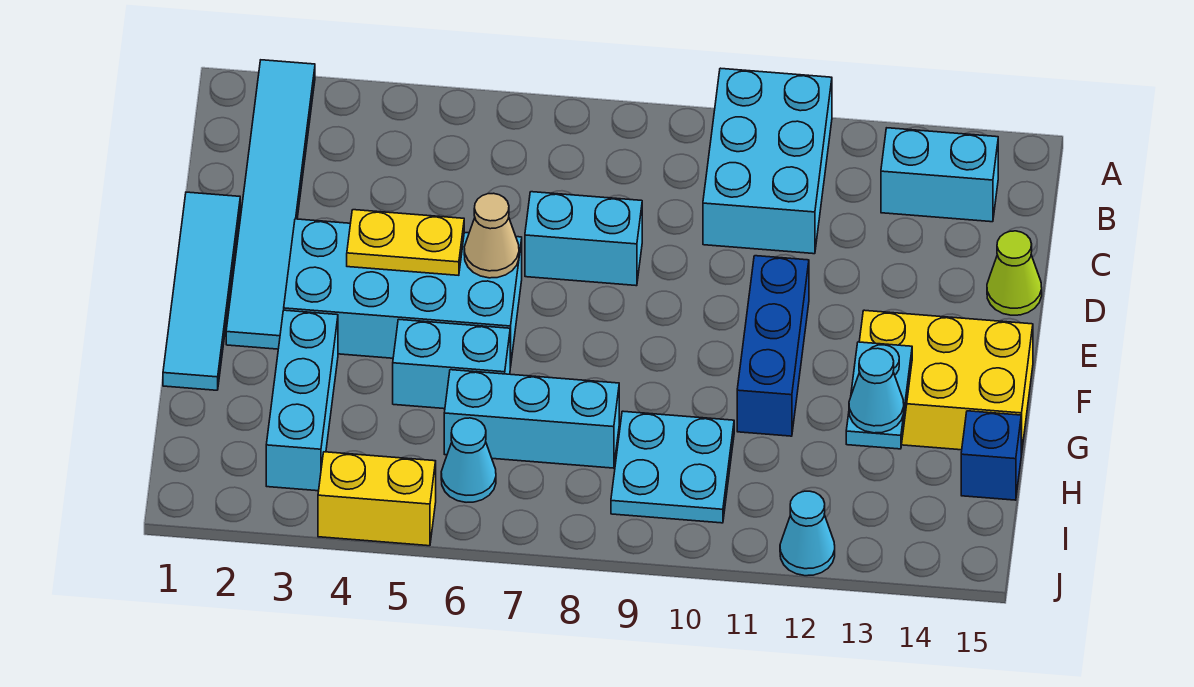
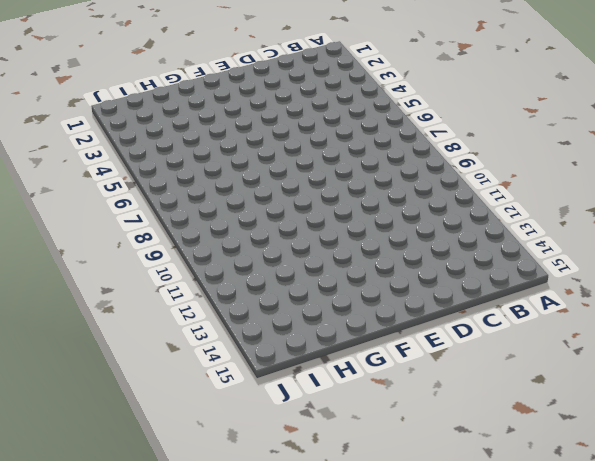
none -> cyan tile A2:F2 level 1
none -> cyan brick A10:C11 level 1
none -> cyan brick B13:B14 level 1

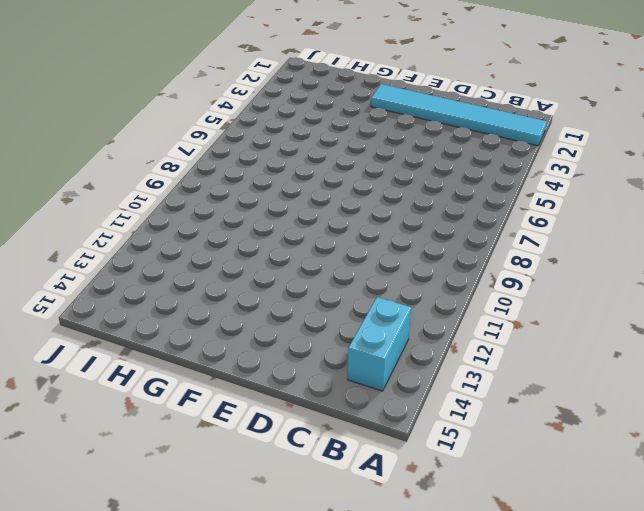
none -> cyan brick A10:C11 level 1
none -> cyan tile D1:G1 level 1
none -> cyan brick D7:D8 level 1

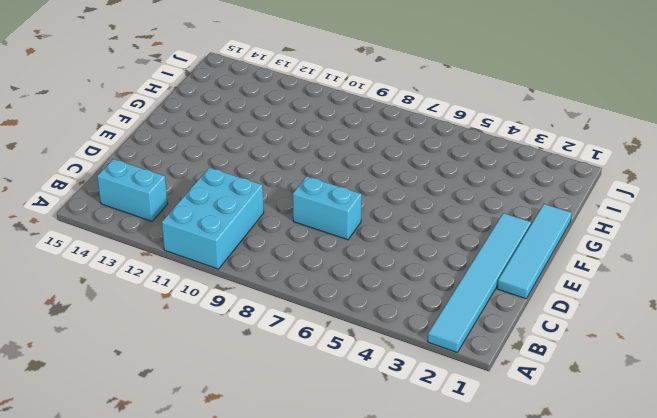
none -> lime cone D15 level 1
none -> cyan brick E3:F6 level 1
none -> blue brick E11:G11 level 1

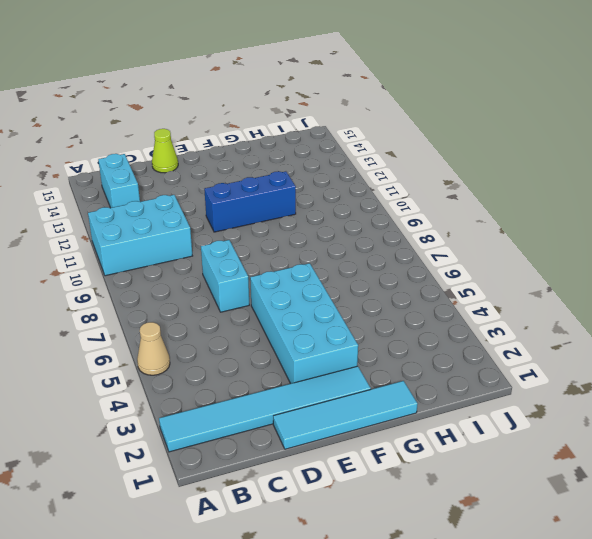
tan cone A5 level 1 -> tan cone E6 level 2
none -> yellow brick F13:G15 level 1
none -> cyan brick G3:I3 level 1
none -> cyan brick G5:G6 level 1

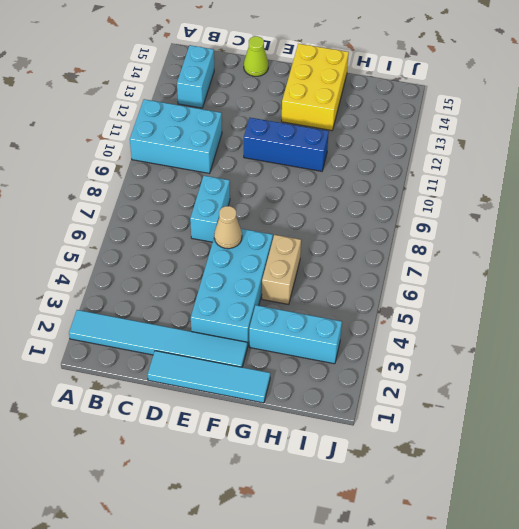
tan brick G5:G6 level 1 -> cyan brick G5:G6 level 1
none -> cyan brick H6:H8 level 1
none -> cyan plate H9:I10 level 1
none -> blue brick H15 level 1

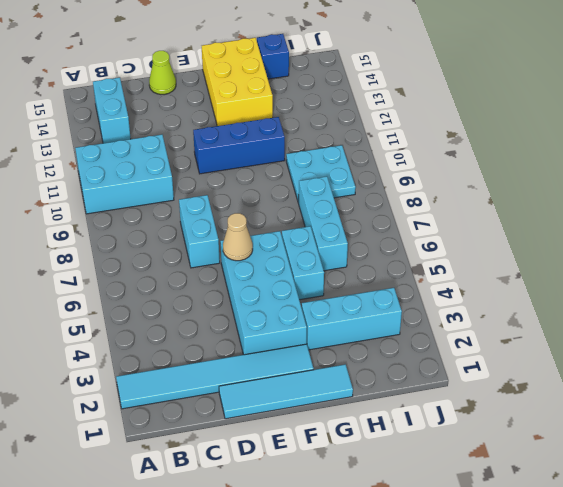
none -> cyan cone I6 level 1
none -> yellow brick J4:J5 level 1
none -> cyan cone J12 level 1

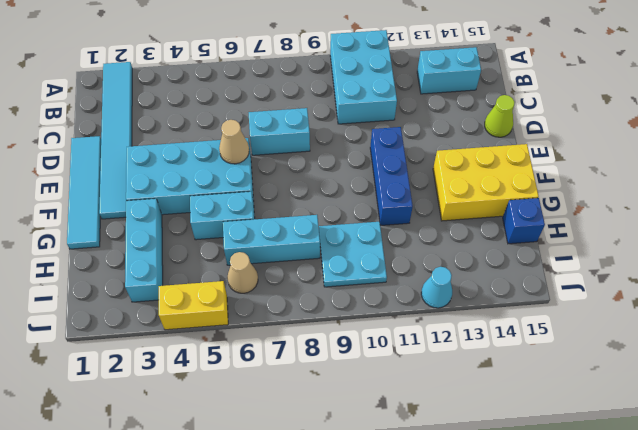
tan cone I6 level 1 -> cyan cone I6 level 1
none -> yellow plate E4:E5 level 2
none -> cyan plate G13:H13 level 2
none -> cyan cone H13 level 3

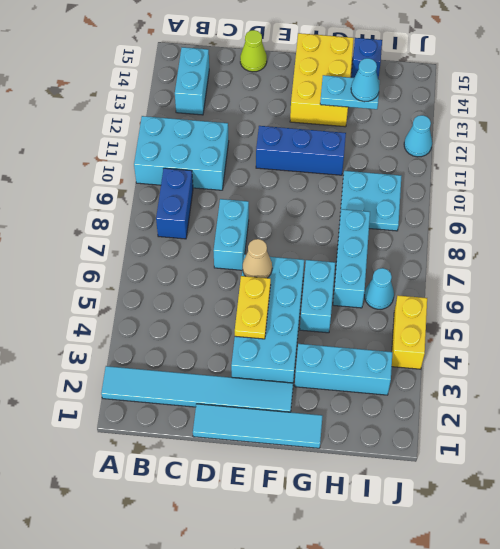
blue brick B8:B9 level 1 -> none

